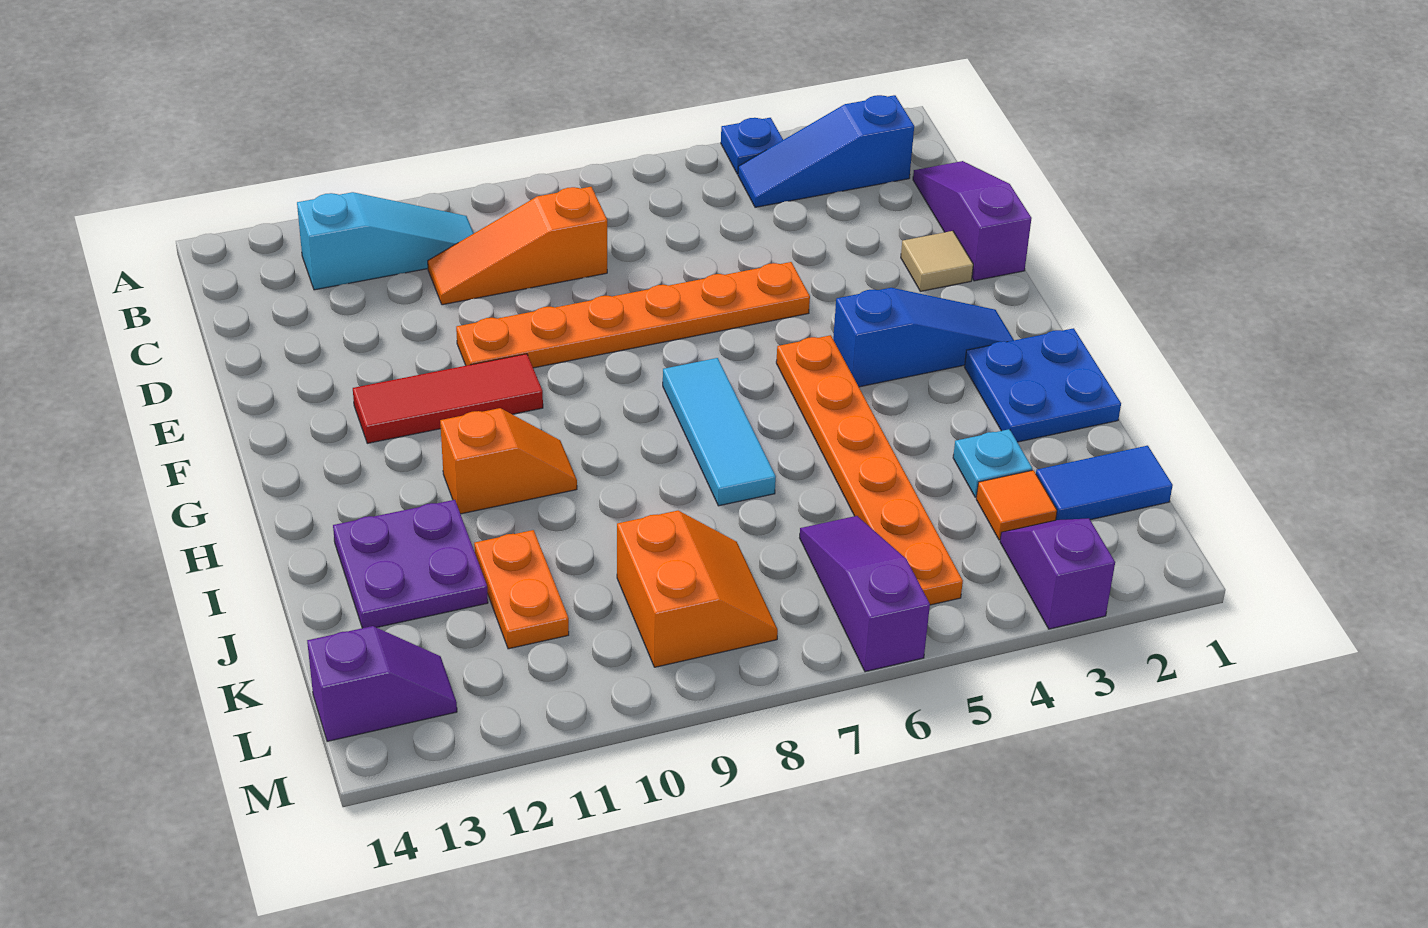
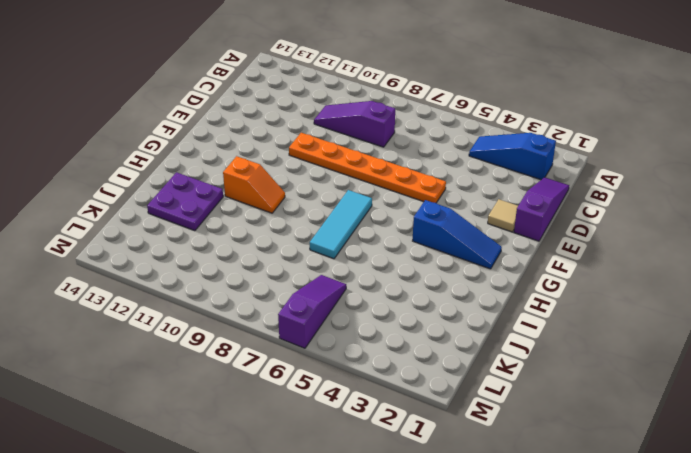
purple slope C8:C10 level 1 top 8 -> orange slope C8:C10 level 1 top 8
none -> blue plate A4 level 1
none -> cyan slope B10:B12 level 1 top 12
none -> red tile F10:F12 level 1

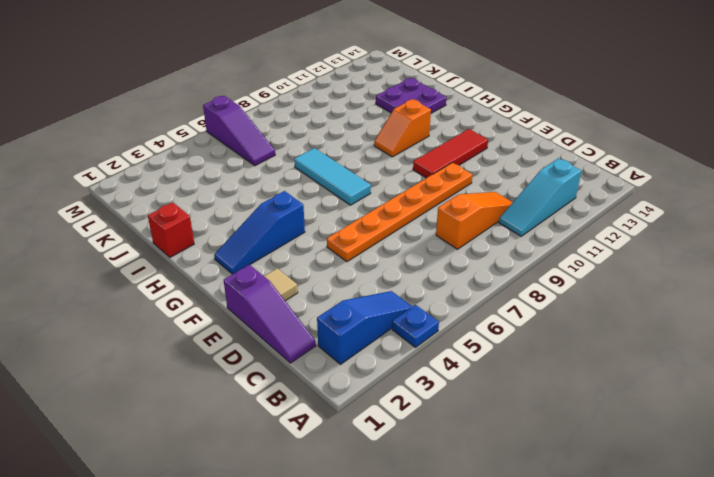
red brick I1 level 1 -> blue plate H1:I2 level 1
none -> orange plate G5:L5 level 1
none -> cyan plate J3 level 1
none -> orange plate J11:K11 level 1

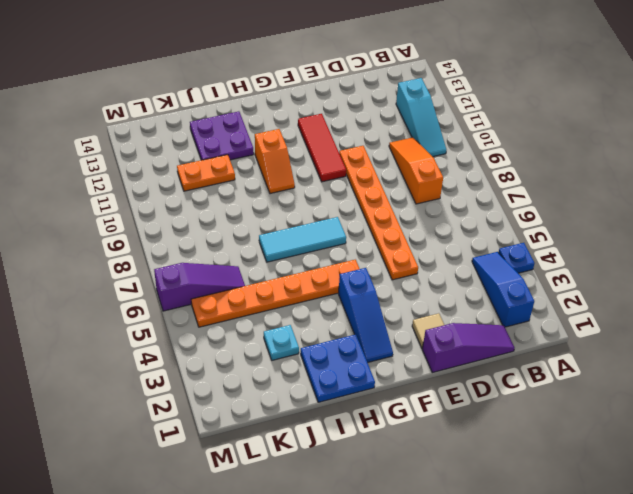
none -> blue tile K1:K2 level 1
none -> orange tile K3 level 1
none -> orange slope K8:L9 level 1 top 9

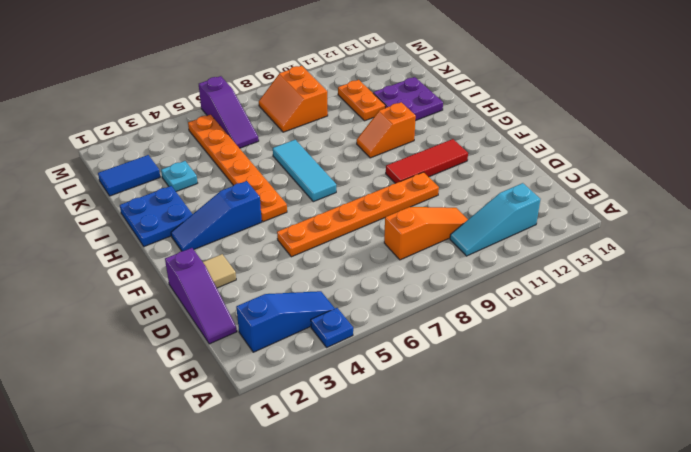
none -> orange tile K3 level 1
none -> purple slope L3:M3 level 1 top M
none -> purple slope L13:L14 level 1 top 14

